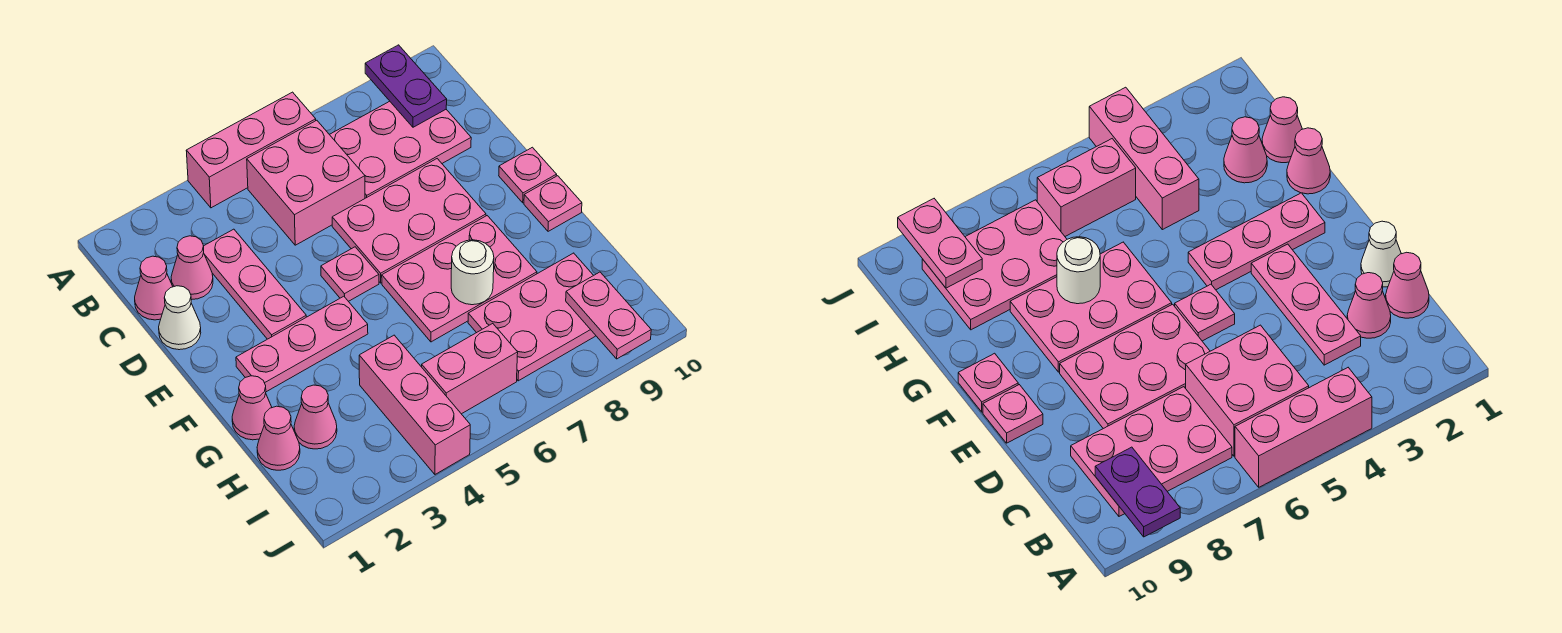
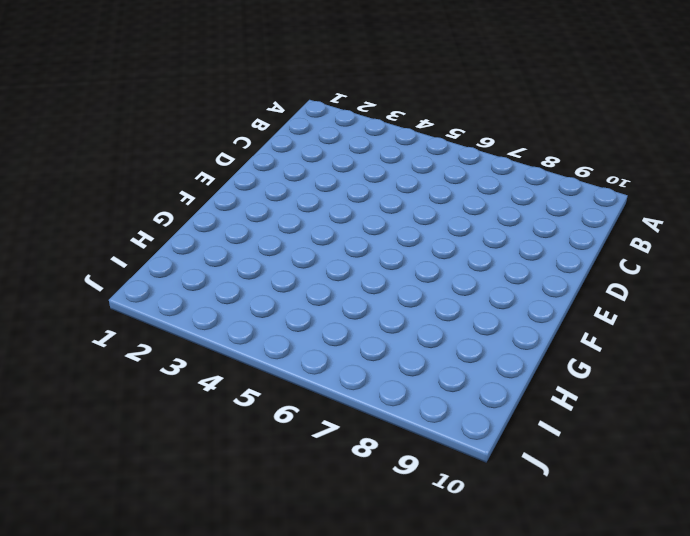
none -> pink brick A4:A6 level 1
none -> pink brick B5:C6 level 1
none -> pink plate B7:C9 level 1

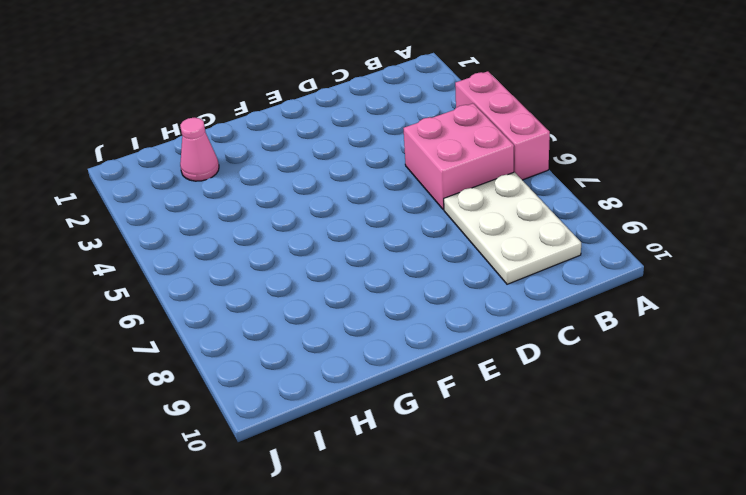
white plate B7:C9 level 1 -> pink plate B7:C9 level 1
none -> pink cone C1 level 1
none -> pink cone C2 level 1
none -> pink plate C3:E3 level 1

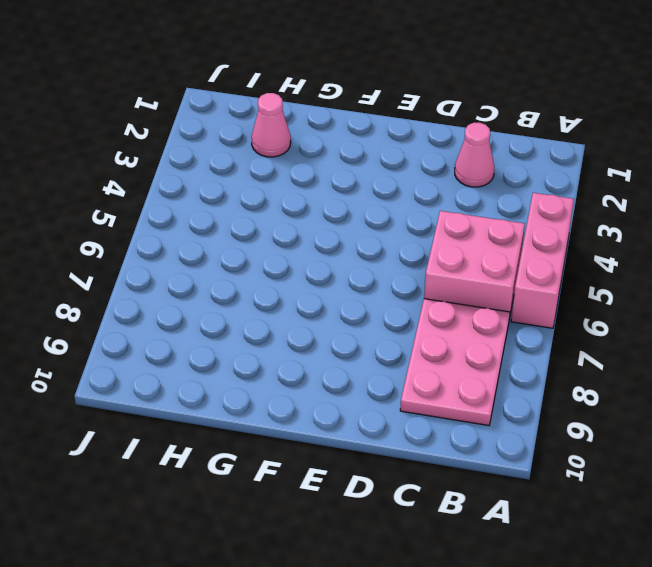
none -> pink cone C1 level 1
none -> pink plate C3:E3 level 1
none -> white cone D1 level 1

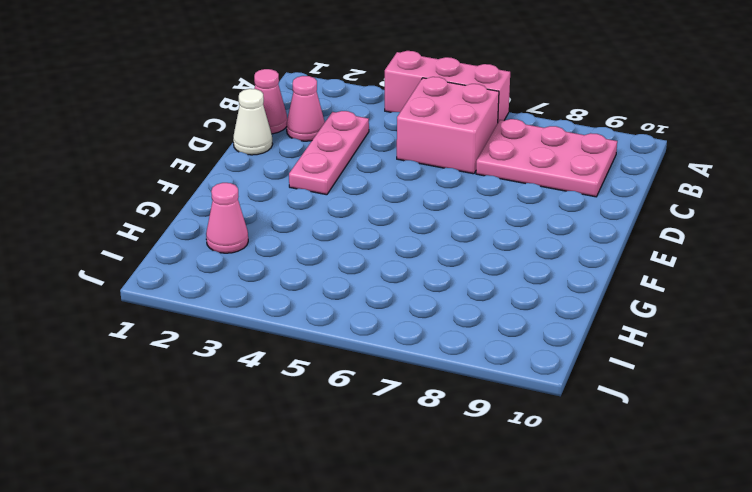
none -> pink plate D6:E8 level 1
none -> pink plate E5 level 1
none -> pink plate E10 level 1

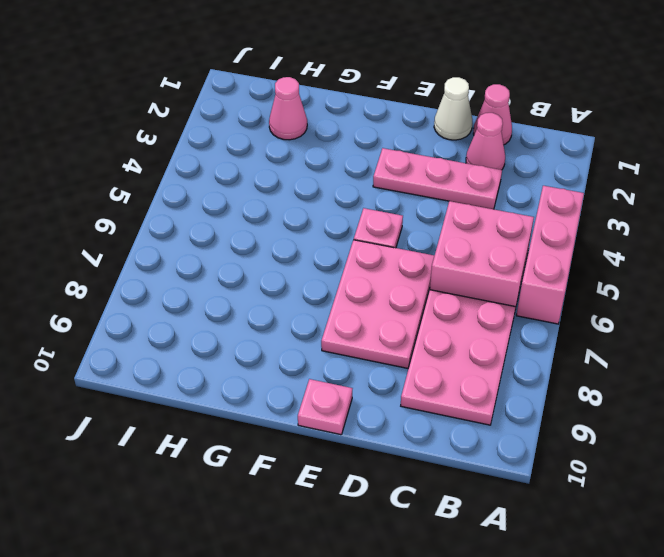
none -> pink plate F2:F4 level 1
none -> pink plate F6:G8 level 1
none -> pink plate F10 level 1

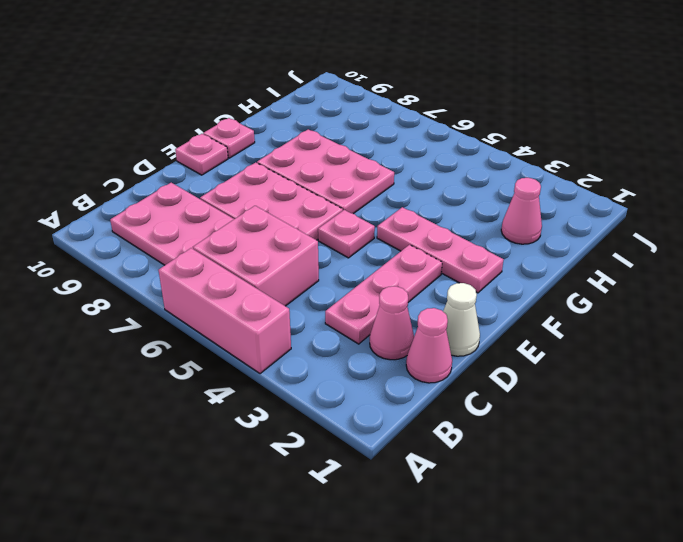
none -> pink cone G1 level 1
none -> pink cone H1 level 1
none -> pink brick H4:J4 level 1

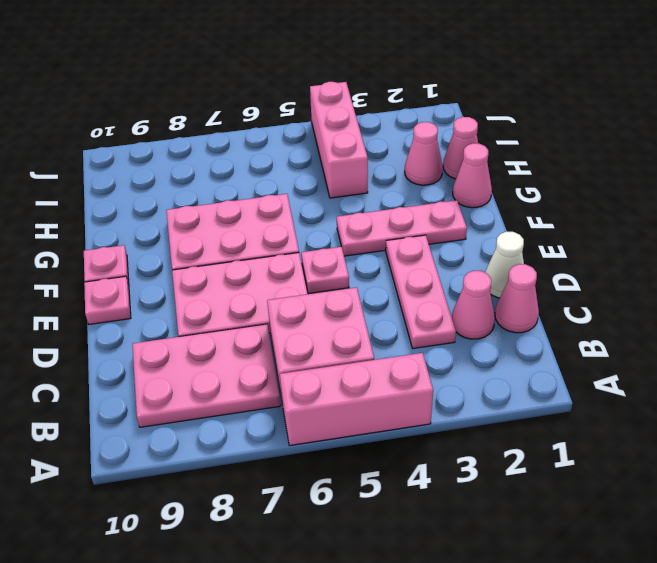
none -> pink plate H7:I9 level 1
none -> pink brick I5:I6 level 1
none -> purple plate A9:B9 level 2

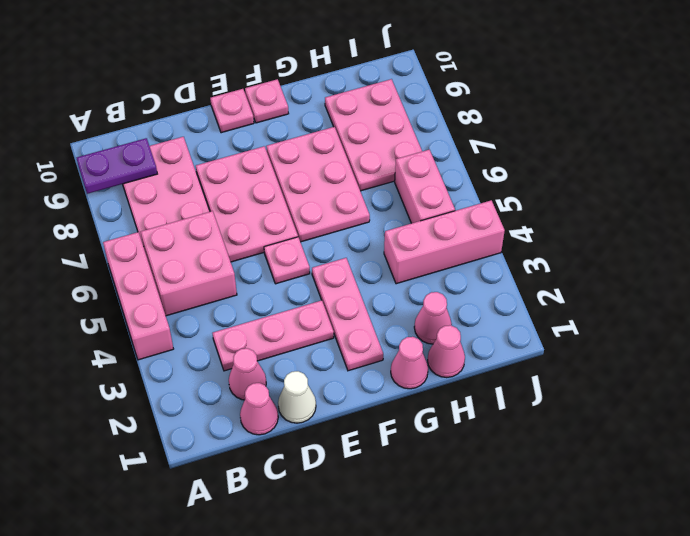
none -> white round brick G7 level 2
none -> pink plate I9:J9 level 2

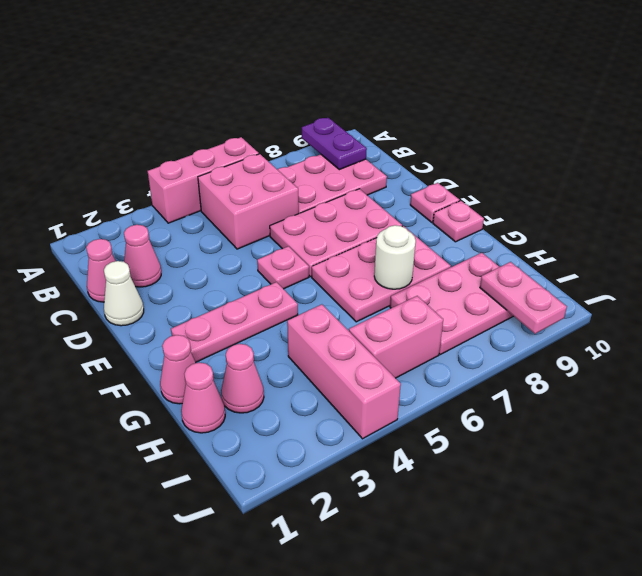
none -> pink plate C3:E3 level 1

